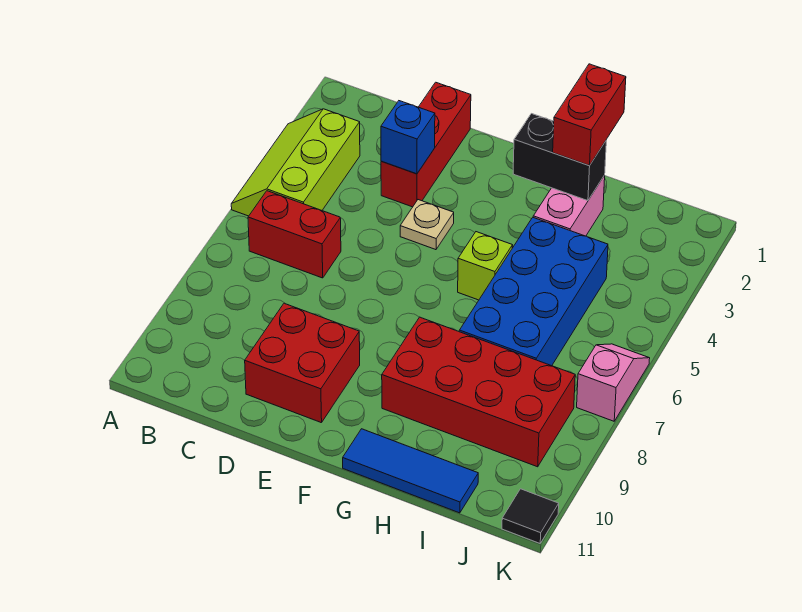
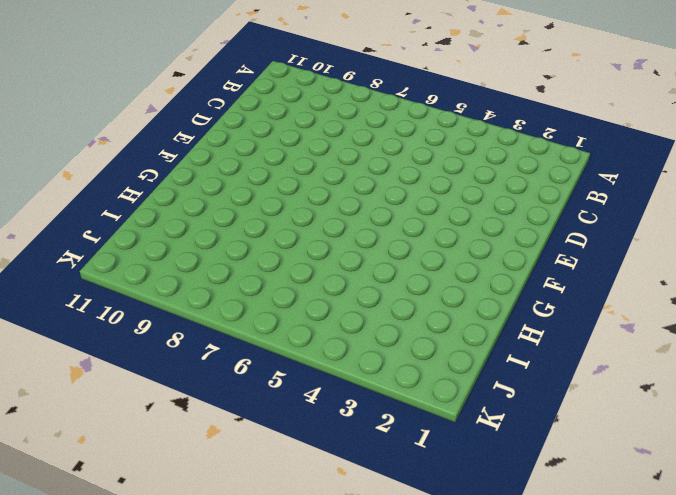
none -> lime slope A3:B5 level 1 top B
none -> red brick B6:C6 level 1
none -> red brick D1:D3 level 1

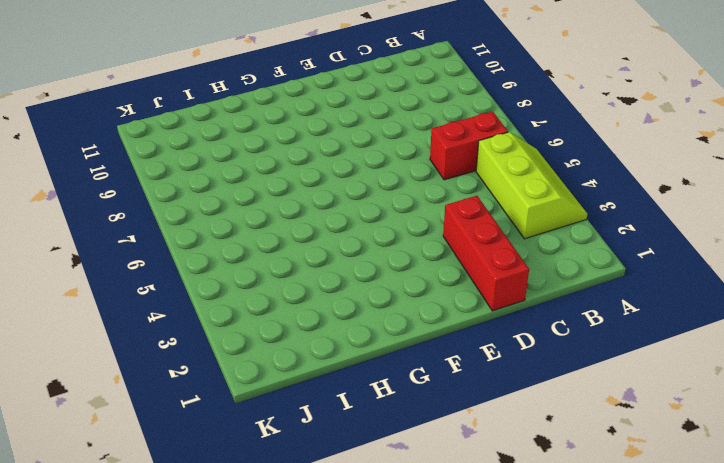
none -> red brick D9:E10 level 1
none -> tan plate E4 level 1
none -> lime brick G5 level 1

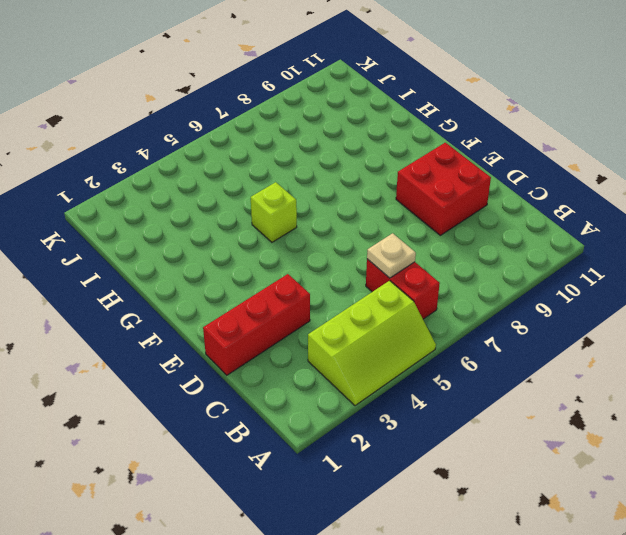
tan plate C6 level 2 -> tan plate E4 level 1
none -> red brick G8:J9 level 1
none -> blue tile G11:I11 level 1
none -> pink brick H2:H3 level 1

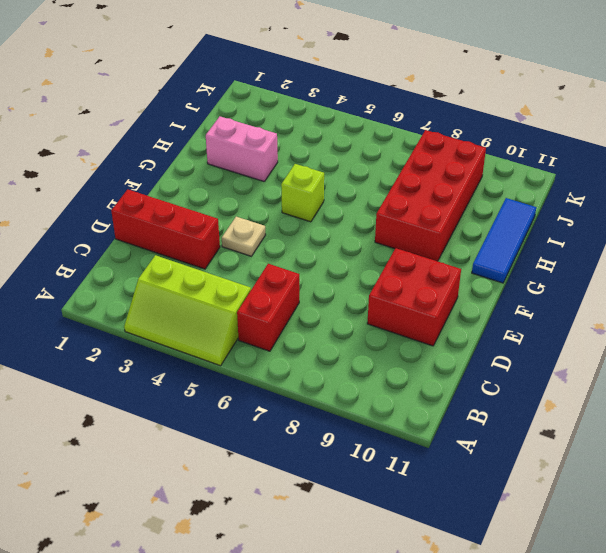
none -> blue brick H4:I7 level 1
none -> pink slope K6:K7 level 1 top 7
none -> black tile K11 level 1

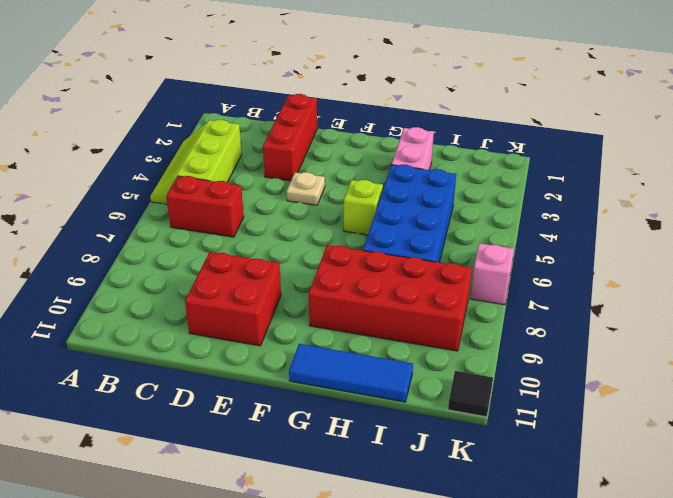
none -> blue brick D3 level 2
none -> black brick G2:H2 level 2
none -> red brick H1:H2 level 3

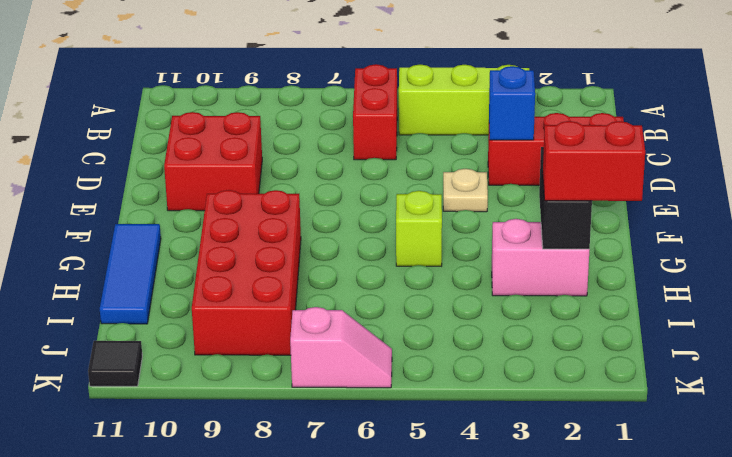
none -> blue brick H4:I7 level 1

